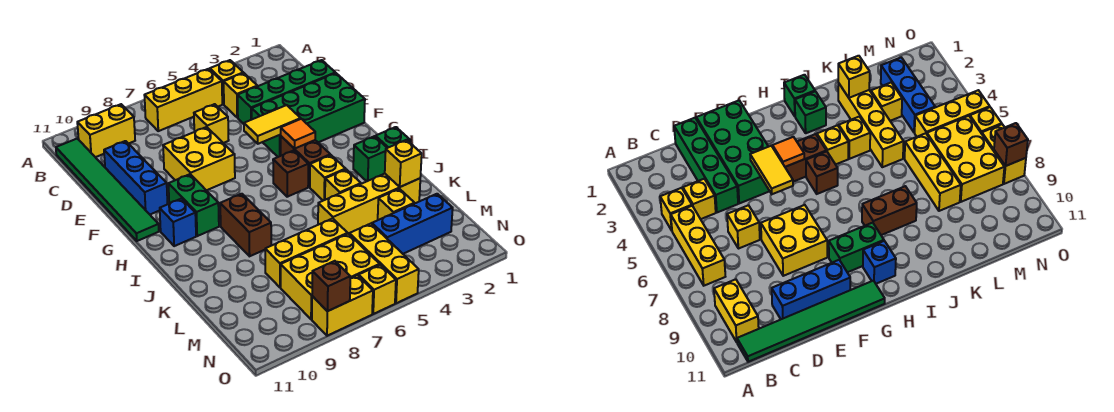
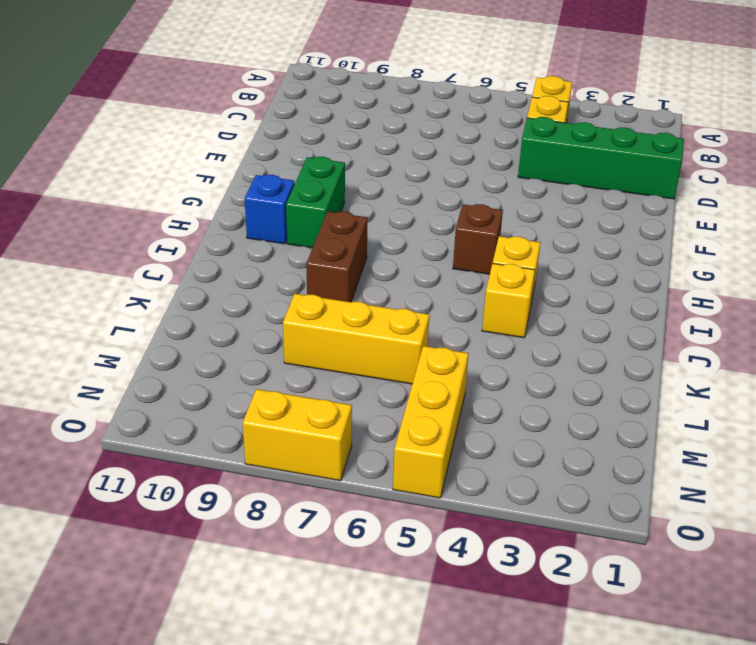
none -> yellow brick B5:B7 level 1
none -> yellow brick B9:B10 level 1
none -> green tile B11:G11 level 1
none -> yellow brick D6 level 1

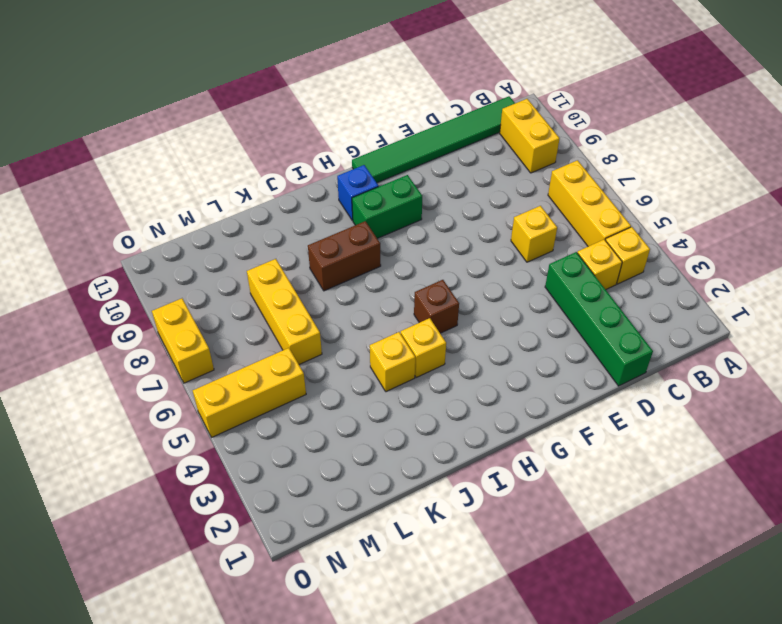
none -> blue brick D10:F10 level 1
none -> green brick E1:F4 level 1
none -> yellow brick E7:F8 level 1
none -> brown brick G4:H4 level 1

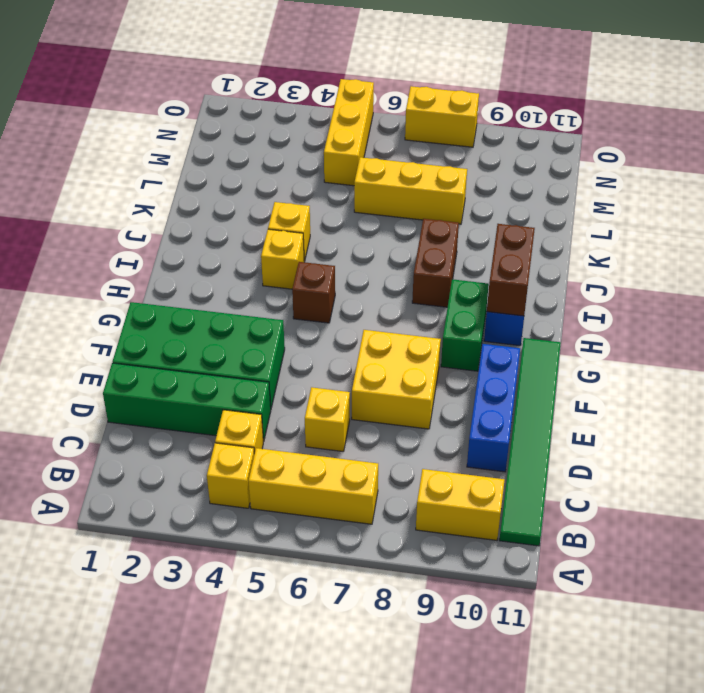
brown brick H10:I10 level 2 -> brown brick G4:H4 level 1
none -> green brick I1 level 1
none -> green brick I2 level 1
none -> yellow brick K2:K5 level 1
none -> yellow brick L3 level 1

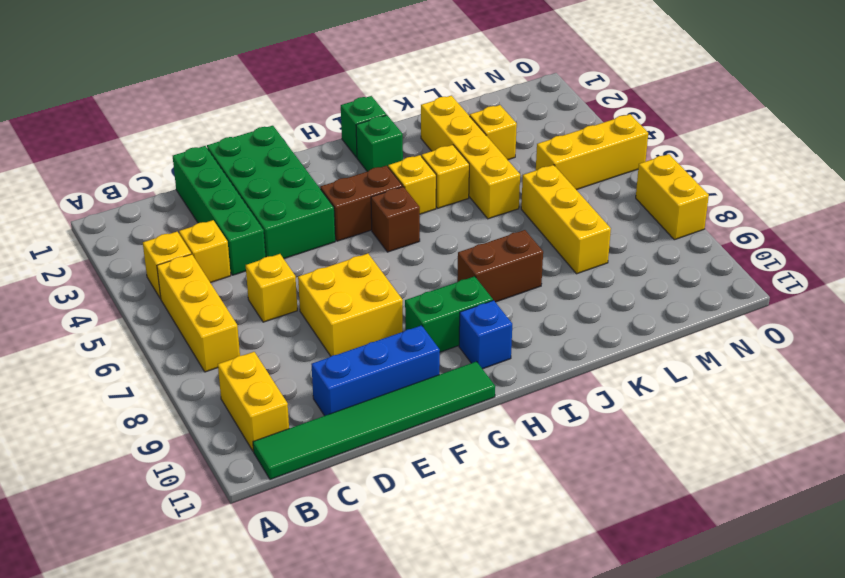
none -> blue brick M2:M4 level 1
none -> yellow brick M6:N8 level 1
none -> yellow brick O6 level 1
none -> yellow tile F4:F5 level 2

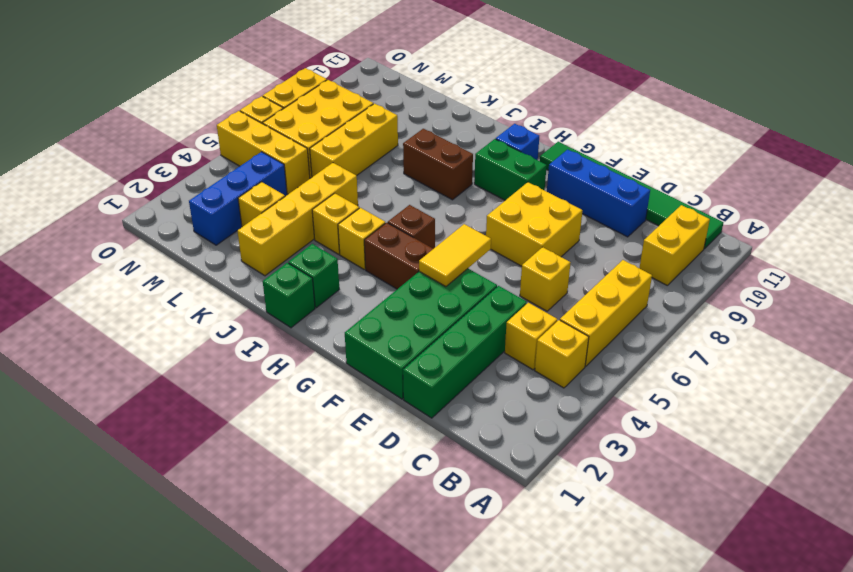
none -> orange tile G4 level 2
none -> yellow brick K2 level 2
none -> brown brick O8 level 2

